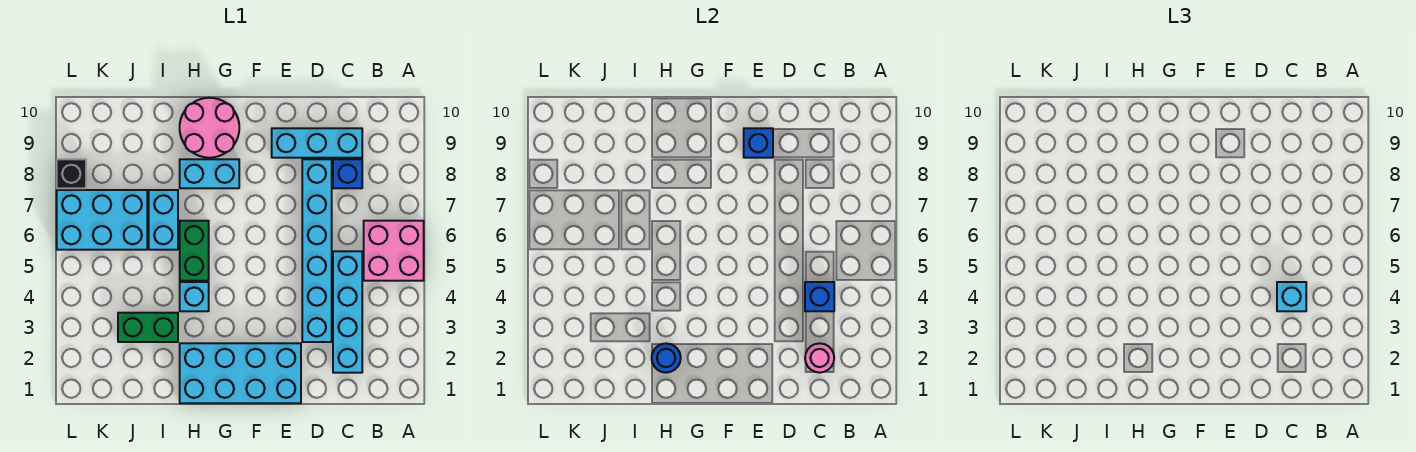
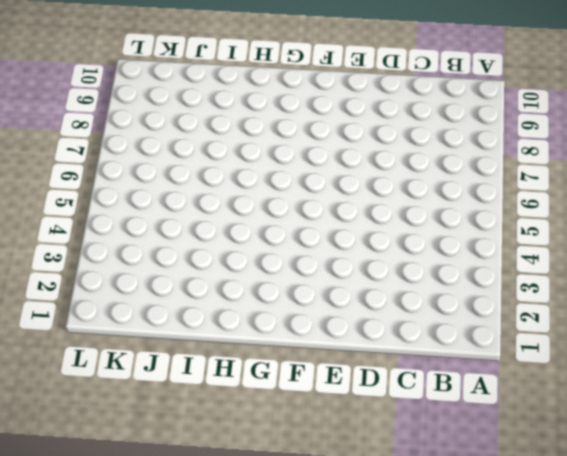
none -> pink brick A5:B6 level 1
none -> cyan brick C2:C5 level 1
none -> blue brick C8 level 1

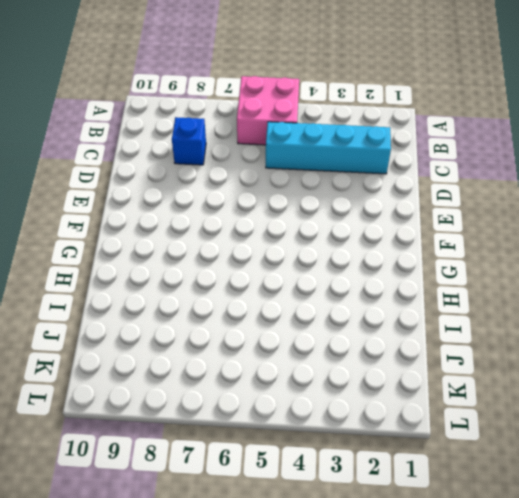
none -> cyan brick C9:E9 level 1
none -> cyan brick D3:D8 level 1
none -> cyan brick E1:H2 level 1

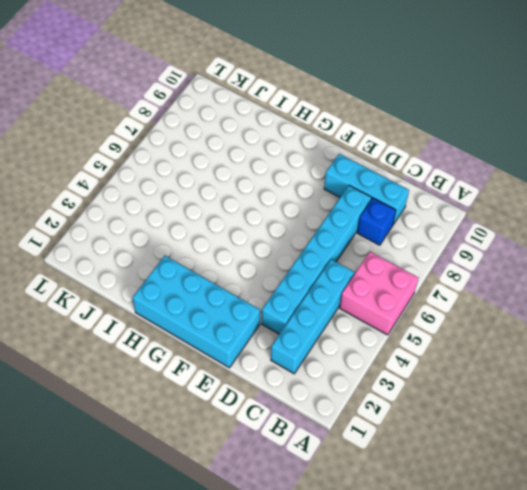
none -> cyan brick G8:H8 level 1
none -> pink round brick G9:H10 level 1
none -> cyan brick H4 level 1

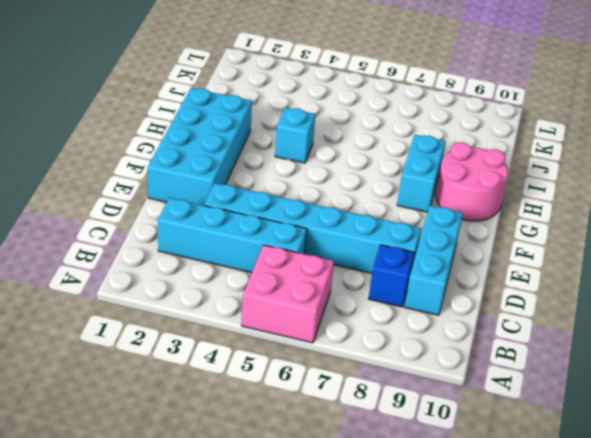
none -> green brick H5:H6 level 1
none -> green brick I3:J3 level 1
none -> cyan brick I6:I7 level 1

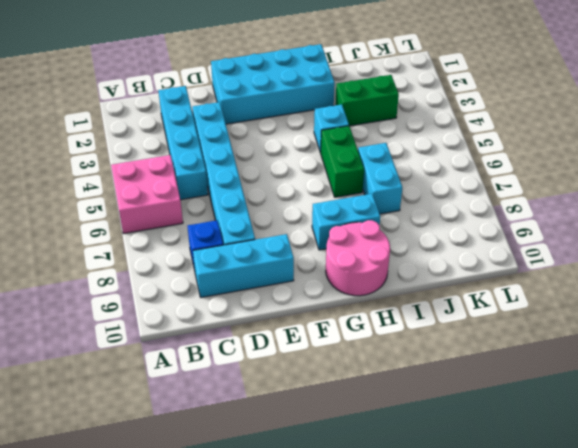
none -> cyan brick J6:L7 level 1
none -> black brick L8 level 1
none -> pink round brick C2 level 2

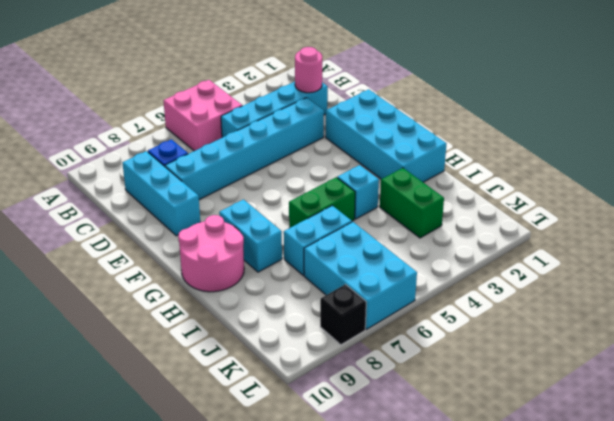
none -> blue brick C4 level 2
none -> blue brick E9 level 2
none -> blue round brick H2 level 2

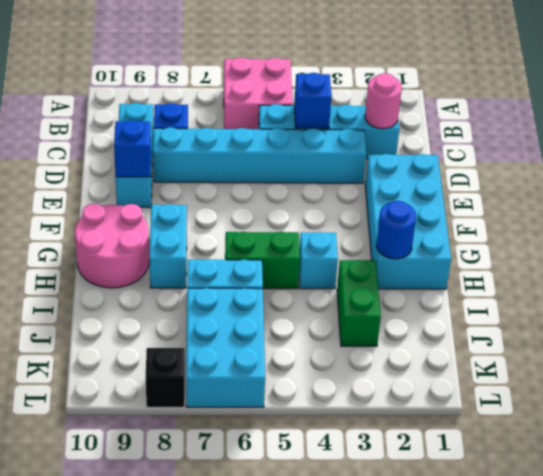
none -> cyan brick C4 level 3

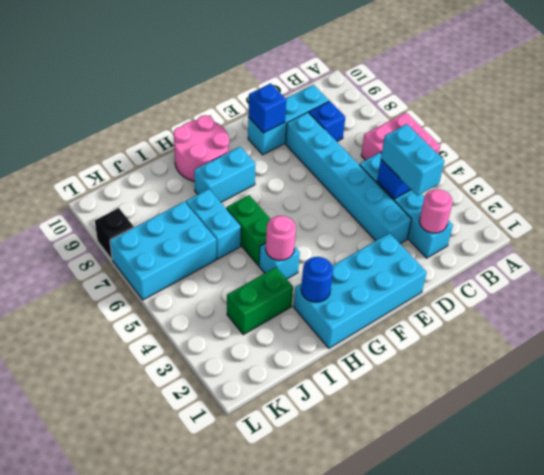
cyan brick C3:C4 level 3 -> cyan brick C4 level 3
pink round brick H4 level 2 -> none

